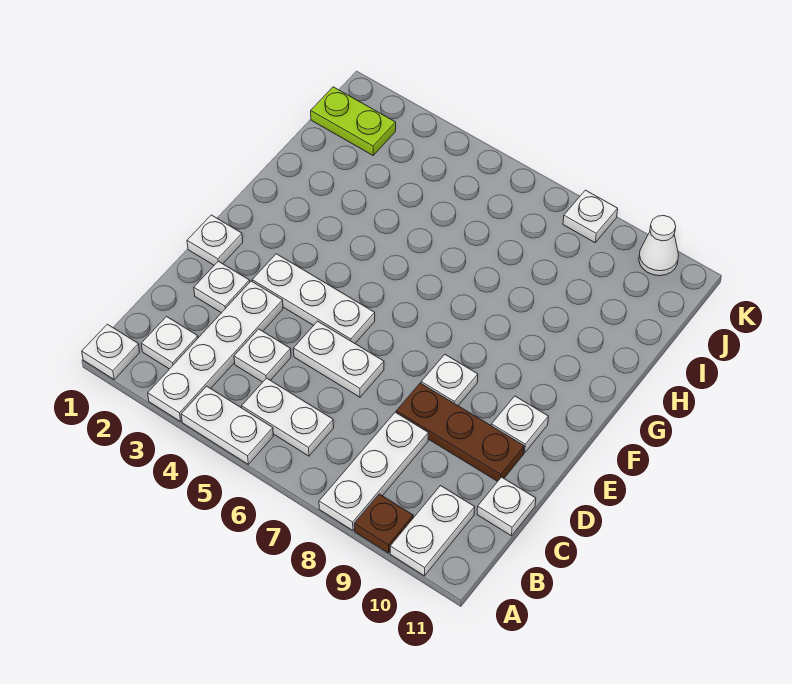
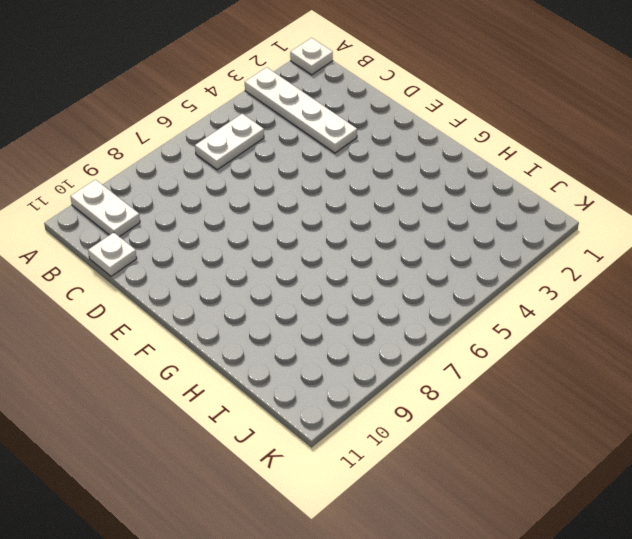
none -> white plate A4:A5 level 1
none -> white plate A8:C8 level 1
none -> brown plate A9 level 1

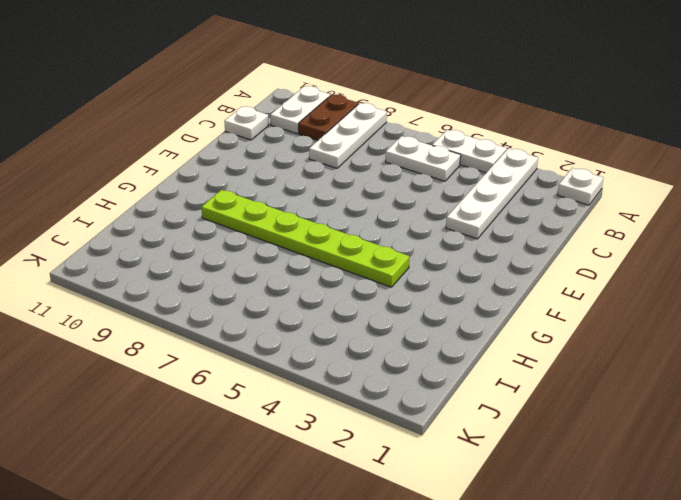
brown plate A9:B9 level 1 -> brown plate A9 level 1
lime plate G4:G9 level 1 -> none
none -> white plate B2 level 1
none -> white plate C4 level 1
none -> white plate D2 level 1

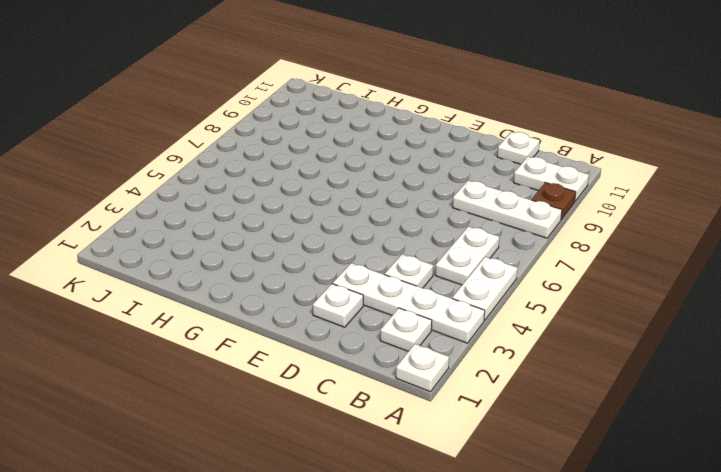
none -> white plate D5:D6 level 1
none -> brown plate D8:D10 level 1
none -> white plate E1 level 1

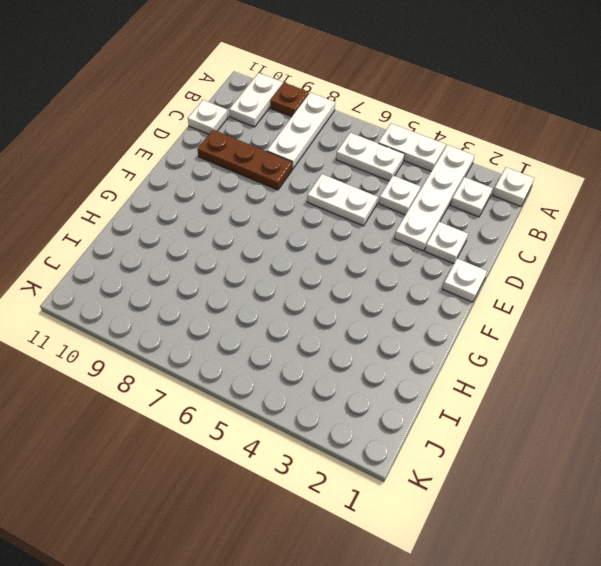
none -> white plate E3:E5 level 1
none -> white plate E8 level 1
none -> white plate E10 level 1

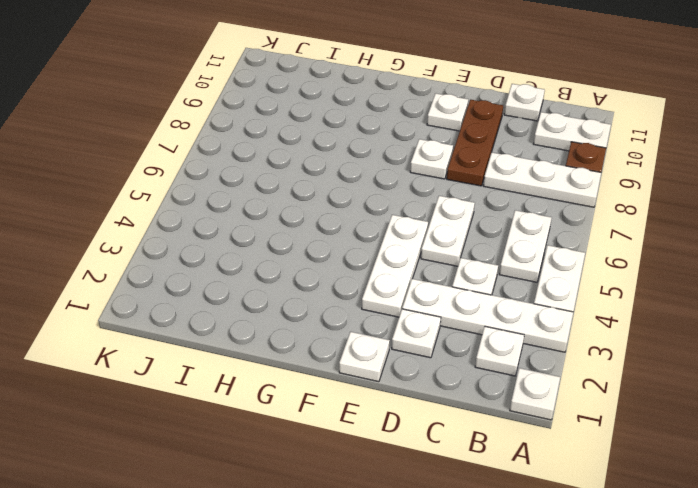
none -> lime plate J1:J2 level 1
none -> white plate K8 level 1
none -> white cone K10 level 1

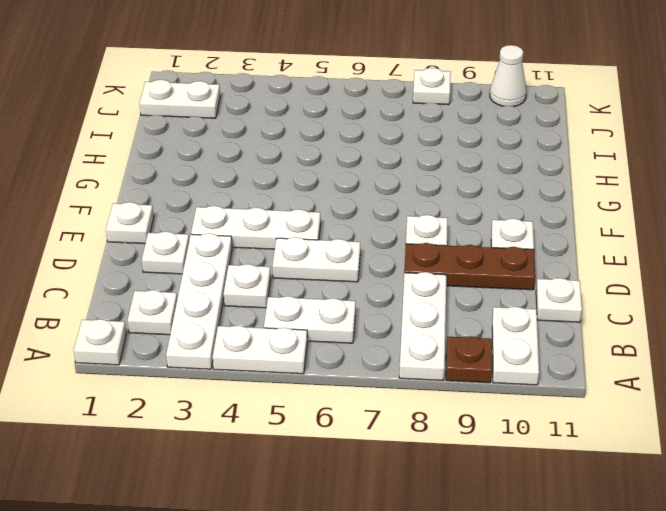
white plate J1:J2 level 1 -> lime plate J1:J2 level 1

